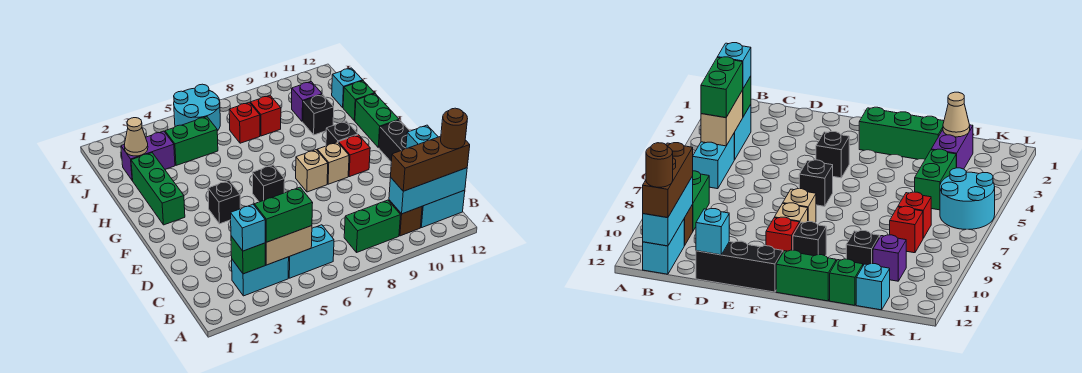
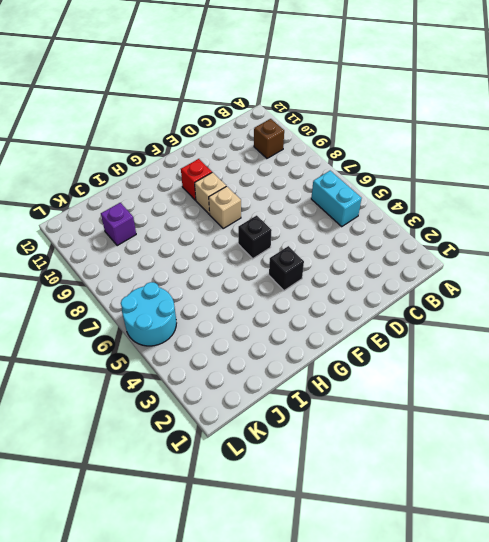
none -> cyan brick B3:B4 level 1
none -> green brick B8:B9 level 1
none -> cyan brick B11:B12 level 1
none -> black brick D12:F12 level 1

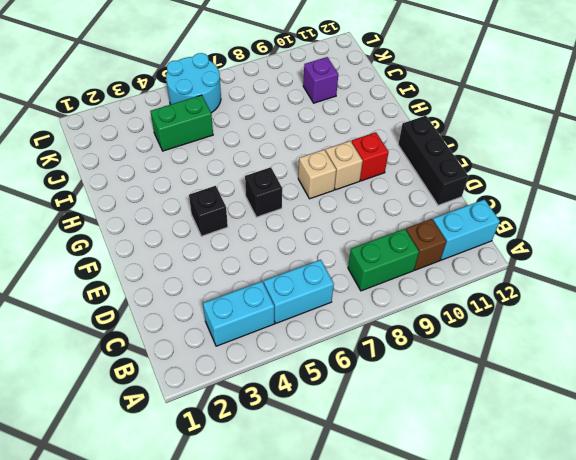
none -> green brick G2:I2 level 1
none -> black brick G10 level 1
none -> green brick G12:H12 level 1
none -> black brick I10 level 1

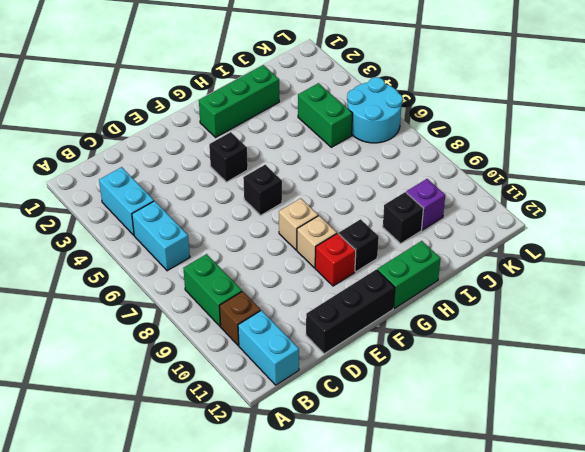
none -> green brick I12 level 1
none -> purple brick J2:J3 level 1
none -> red brick J7 level 1
none -> red brick J8 level 1

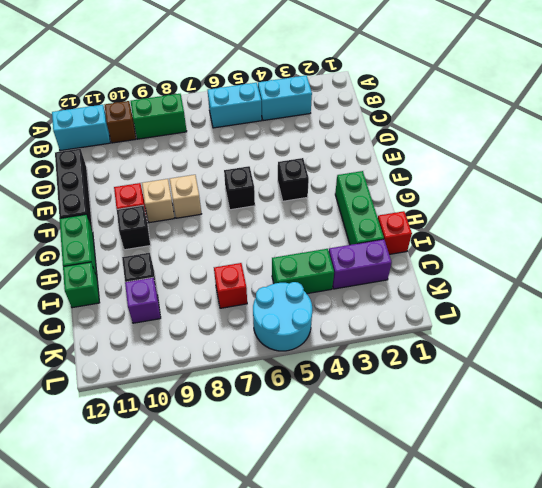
red brick I1 level 1 -> red brick J8 level 1
none -> cyan brick J12 level 1
none -> green brick B3 level 2
none -> tan brick B4:B5 level 2
none -> cyan brick B10:B12 level 2

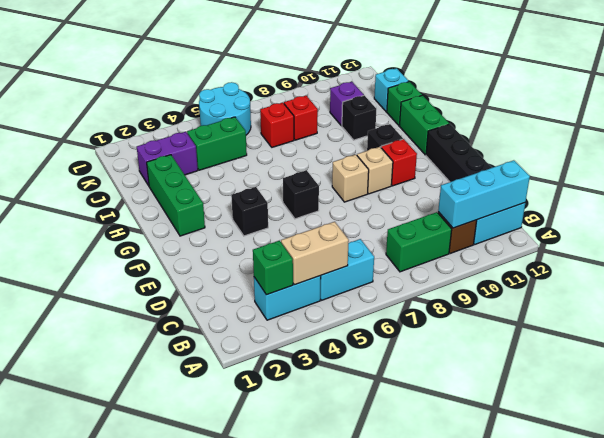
none -> cyan brick D12 level 2
none -> tan cone J2 level 2
none -> cyan brick B3 level 3
none -> green brick B4:B5 level 3

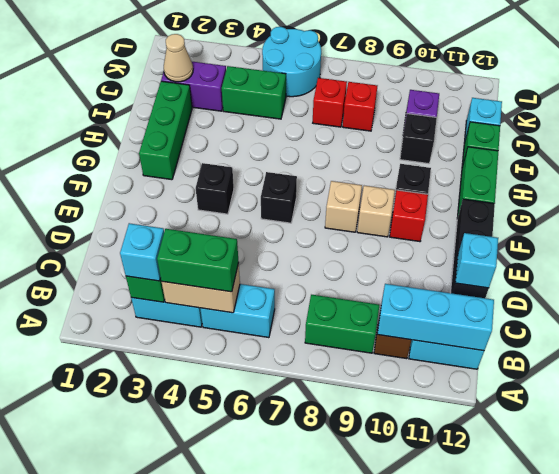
none -> brown brick B10:B12 level 3
none -> brown round brick B12 level 4

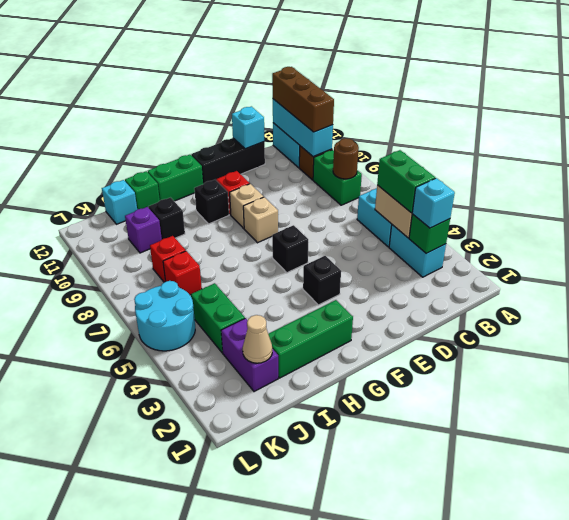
brown round brick B8 level 2 -> brown round brick B12 level 4

